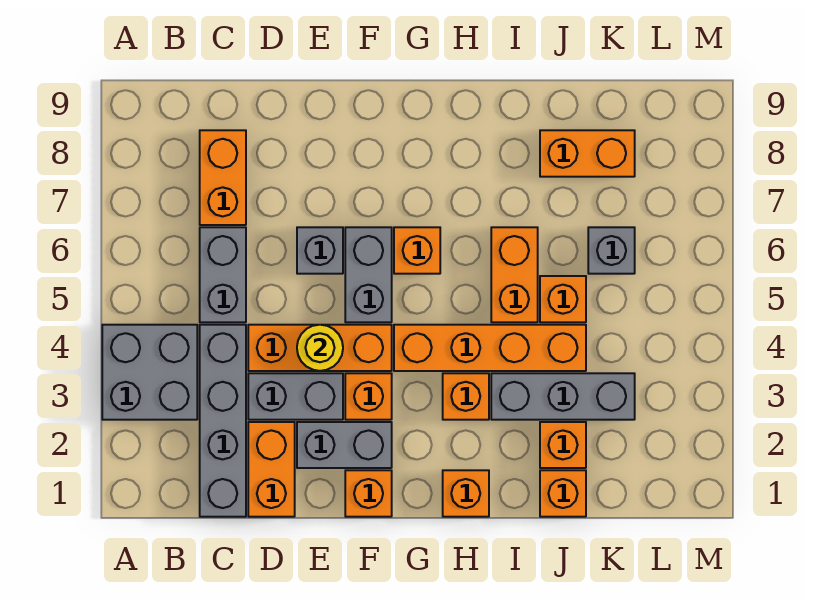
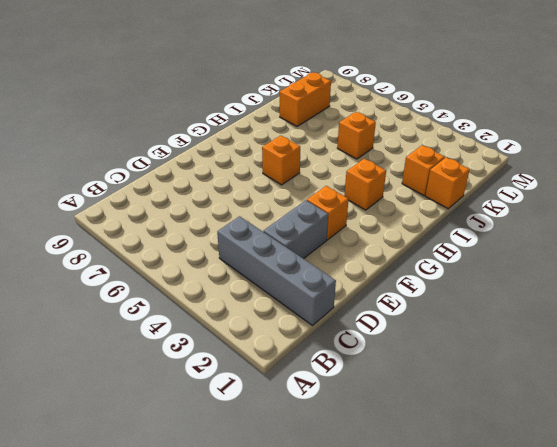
none -> grey brick A3:B4 level 1
none -> grey brick C5:C6 level 1
none -> orange brick C7:C8 level 1

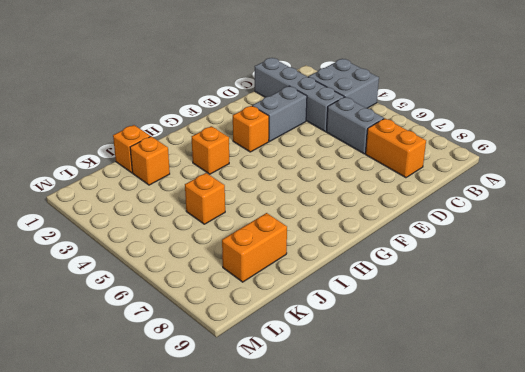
none -> orange brick D1:D2 level 1
none -> orange brick D4:F4 level 1
none -> grey brick E2:F2 level 1

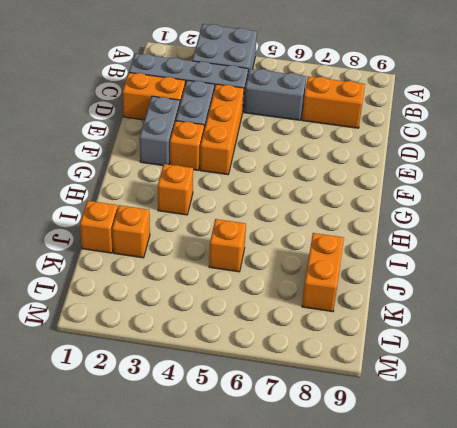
none -> grey brick E6 level 1
none -> orange brick F1 level 1
none -> grey brick F5:F6 level 1

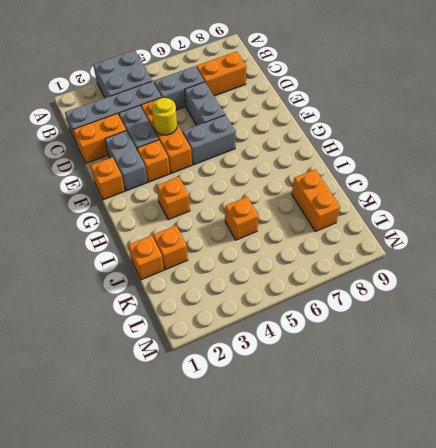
grey brick D6:E6 level 1 -> grey brick E6 level 1
none -> orange brick G4:J4 level 1
none -> orange brick G6 level 1
none -> orange brick H1 level 1

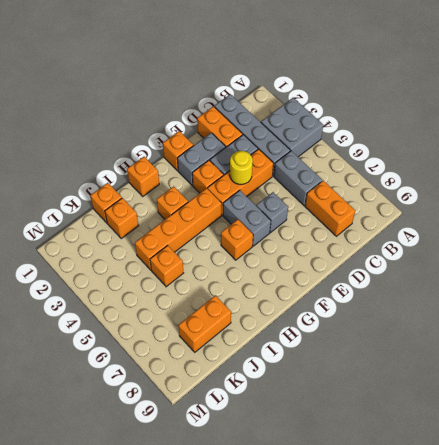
none -> grey brick I3:K3 level 1
none -> orange brick I5:I6 level 1
none -> grey brick K6 level 1

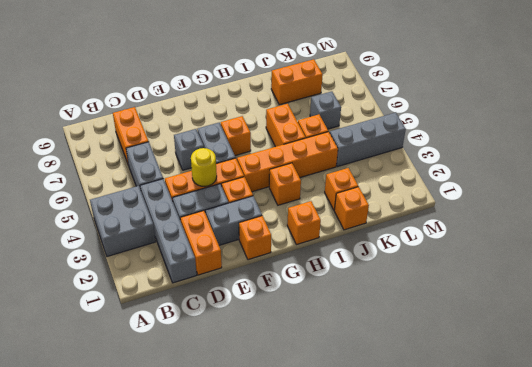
grey brick K4:M4 level 1 -> grey brick I3:K3 level 1

